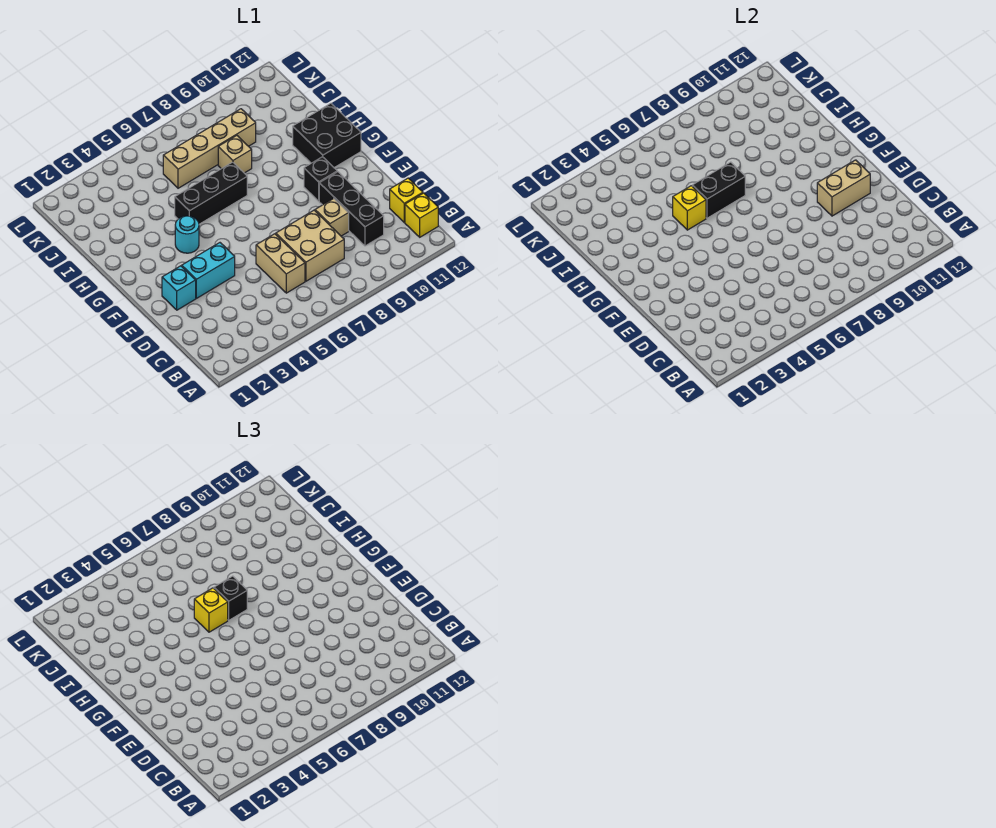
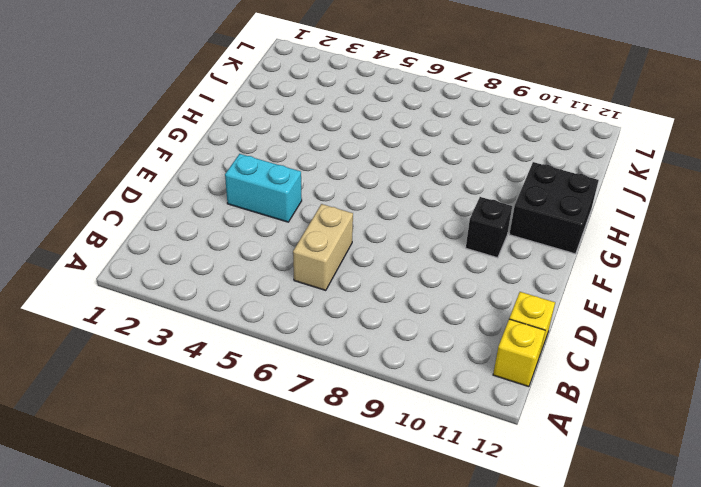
none -> tan brick C7:D8 level 1
none -> black brick C10:E10 level 1
none -> tan brick D9 level 1

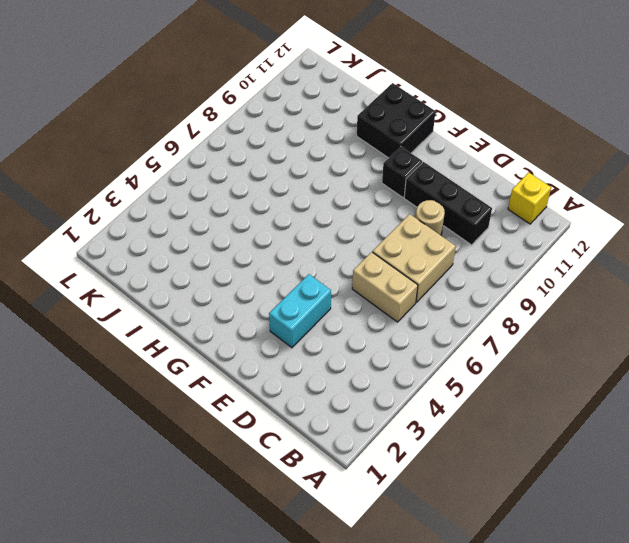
tan round brick D9 level 1 -> tan brick D9 level 1
none -> yellow brick C12 level 1
none -> cyan brick E2 level 1
none -> cyan round brick G4 level 1

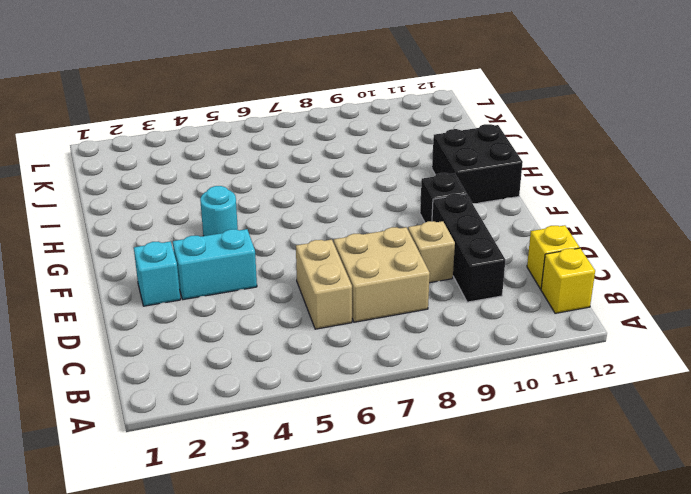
none -> black brick H5:H7 level 1
none -> tan brick I8 level 1
none -> tan brick J6:J9 level 1

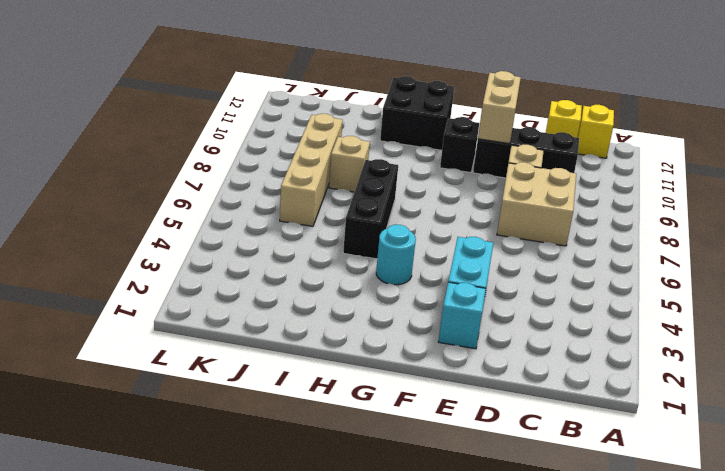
none -> tan brick C6:D6 level 1
none -> yellow brick H5 level 2
none -> black brick H6:H7 level 2

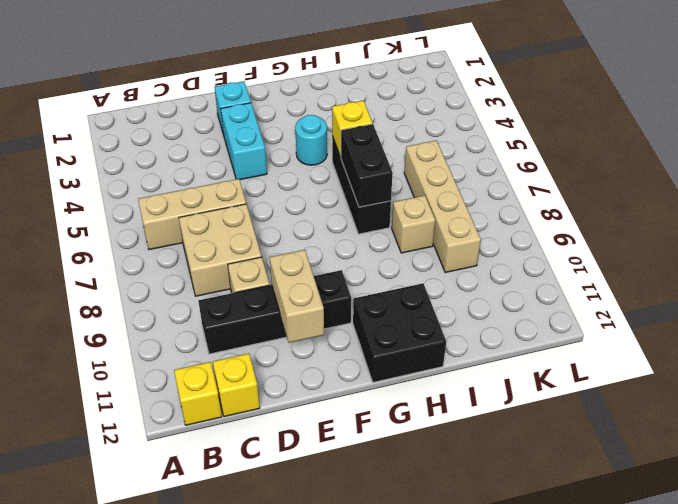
tan brick B6:D6 level 1 -> tan brick C6:D6 level 1
none -> yellow brick H6 level 3
none -> black brick H7 level 3

